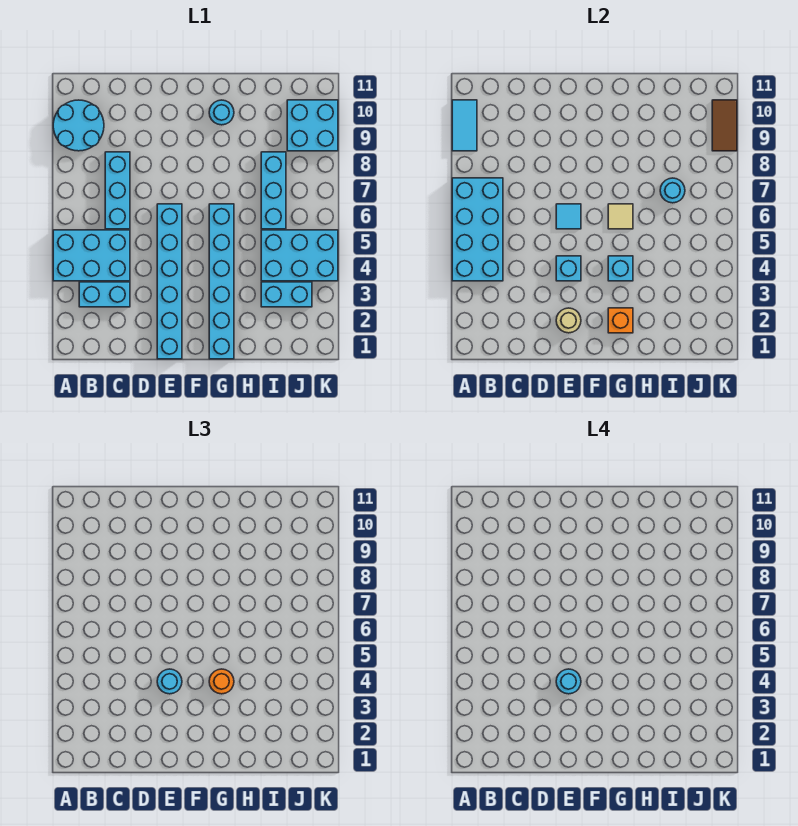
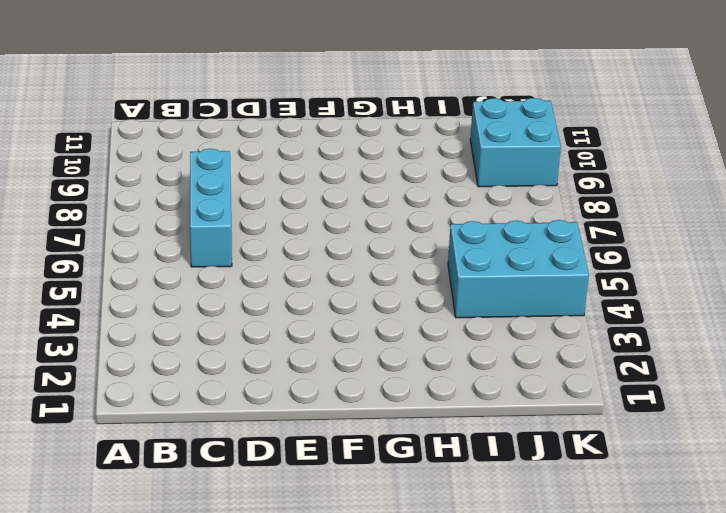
none -> cyan brick A4:C5 level 1
none -> cyan round brick A9:B10 level 1
none -> cyan brick B3:C3 level 1

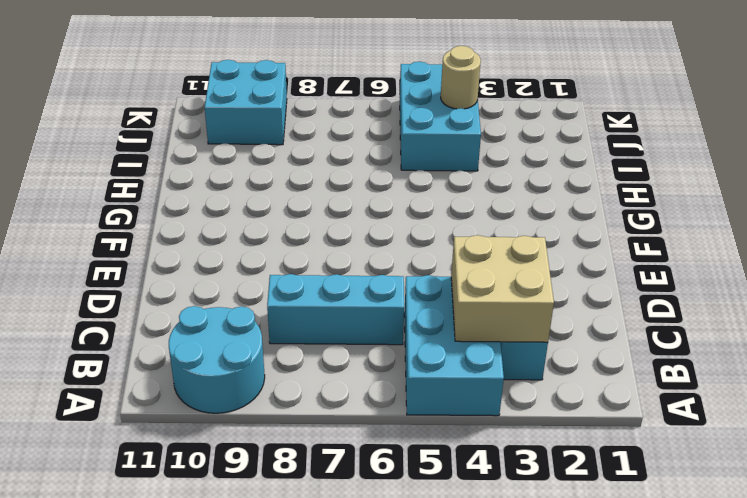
tan brick B3:C4 level 2 -> cyan brick A4:B7 level 2
tan round brick J4 level 2 -> tan round brick E2 level 2
none -> cyan brick E1:E6 level 1
none -> cyan brick G1:G6 level 1
none -> cyan round brick G10 level 1

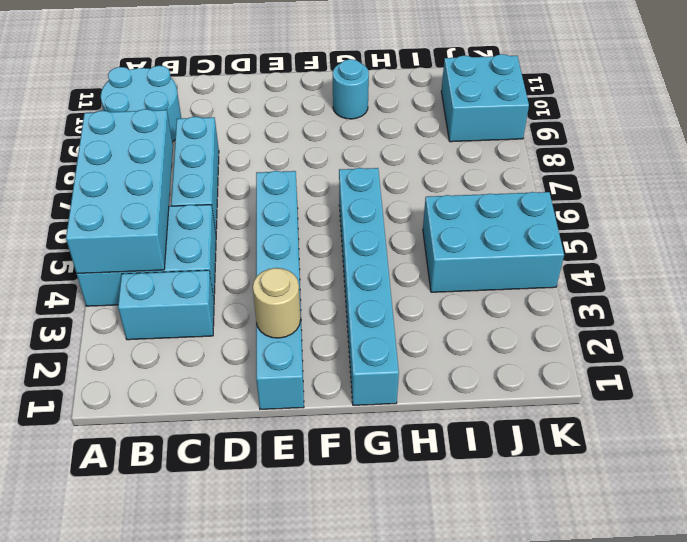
none -> cyan brick I3:J3 level 1
none -> cyan brick I6:I8 level 1
none -> cyan tile A9:A10 level 2

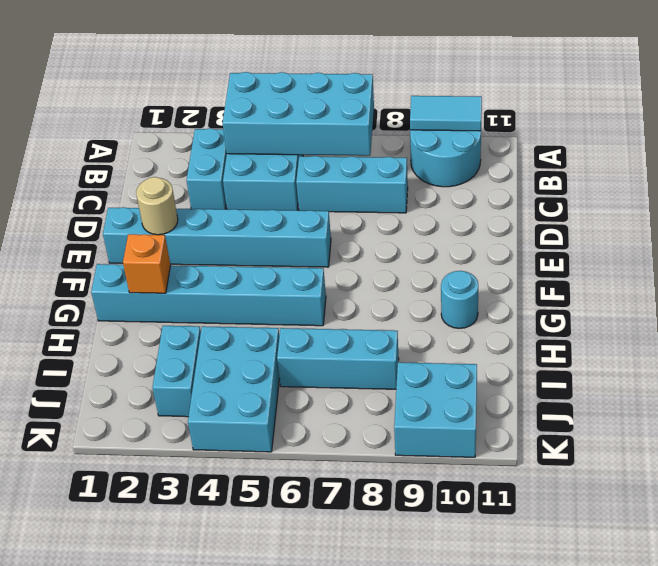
none -> cyan brick E4 level 2
none -> cyan tile E6 level 2
none -> cyan brick G4 level 2

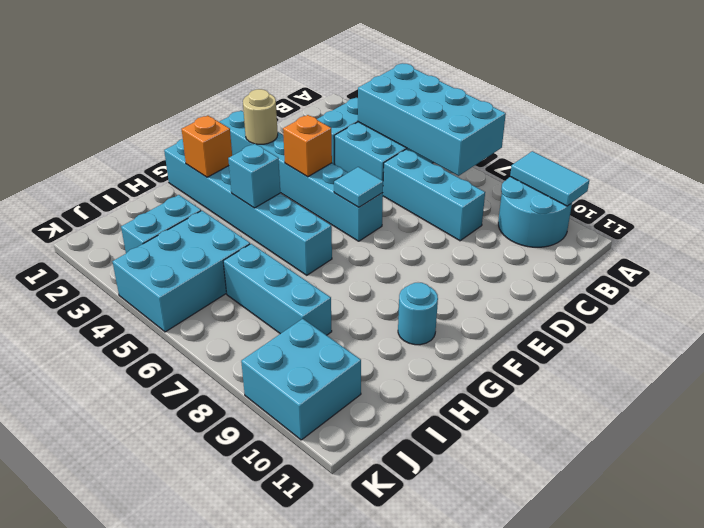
orange brick E4 level 2 -> cyan brick E4 level 2
none -> tan tile G6 level 2
none -> cyan round brick I7 level 2
none -> brown tile K9:K10 level 2

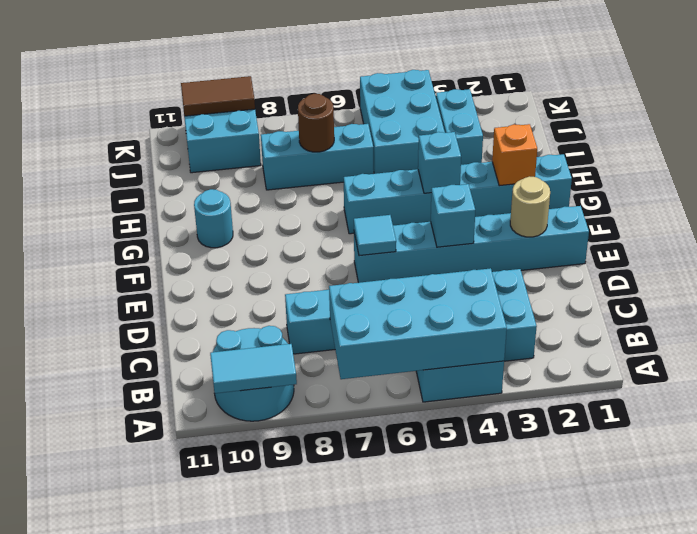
brown round brick I7 level 2 -> cyan round brick I7 level 2
none -> tan tile G6 level 2
none -> cyan round brick E4 level 3
none -> orange round brick G4 level 3

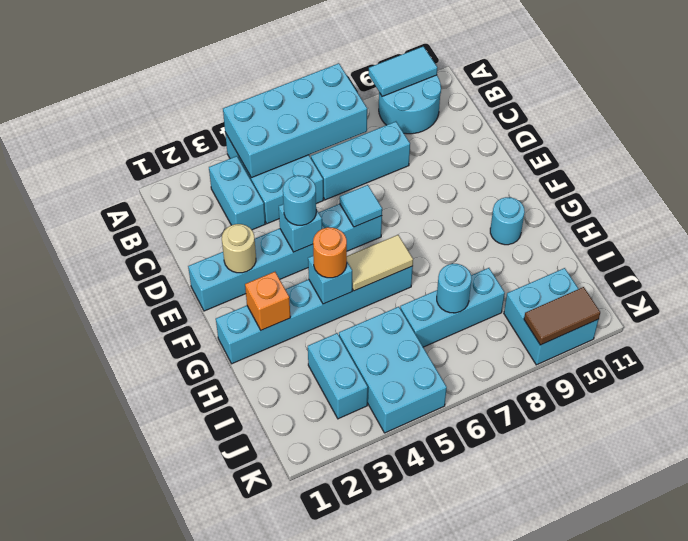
tan tile G5:G6 level 2 -> tan tile G6 level 2
none -> cyan round brick E4 level 4

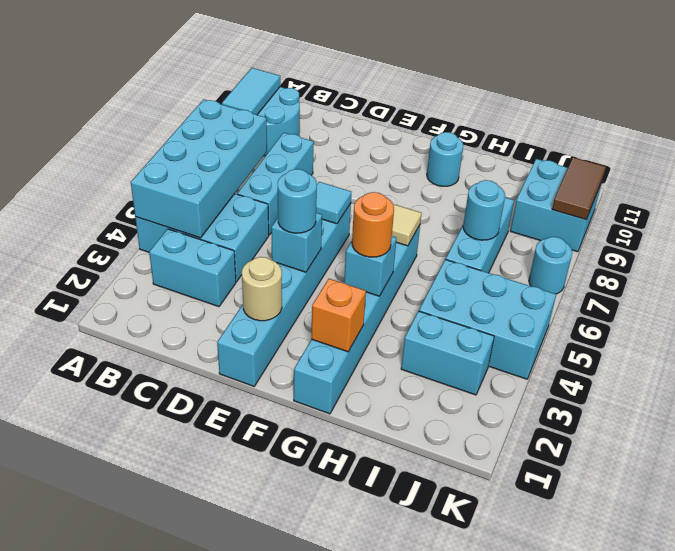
cyan round brick K7 level 1 -> cyan round brick E4 level 4

